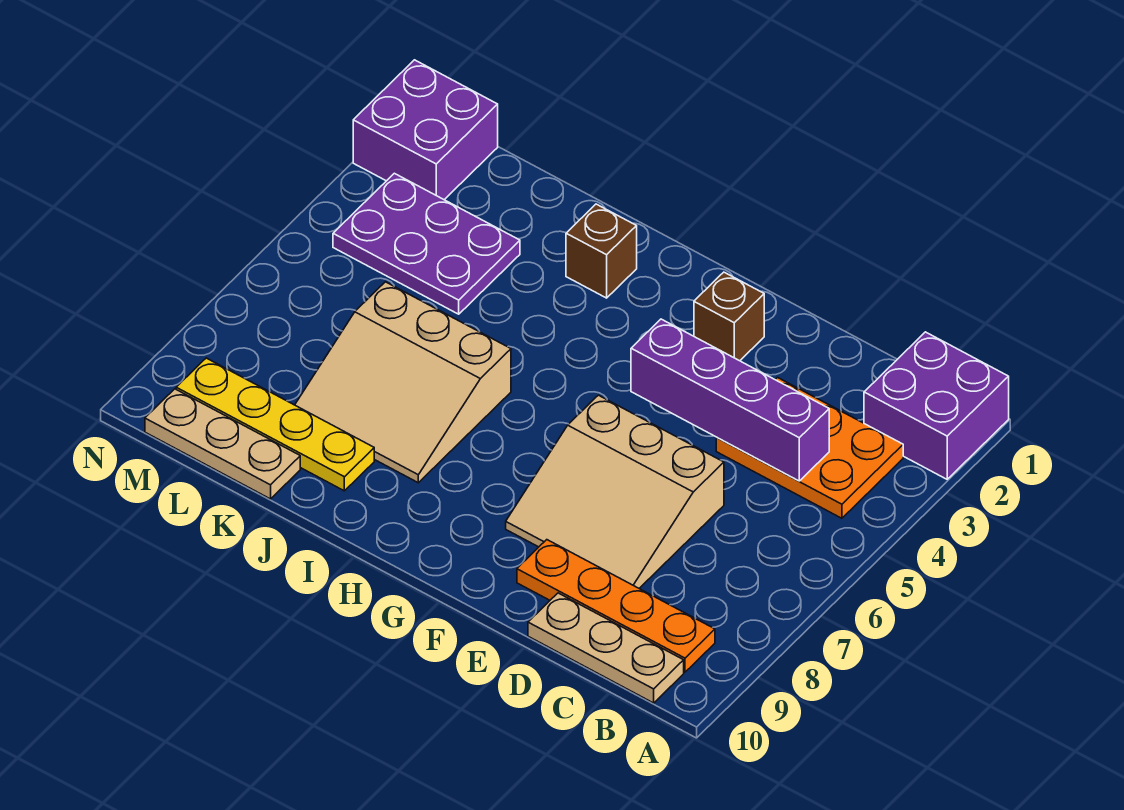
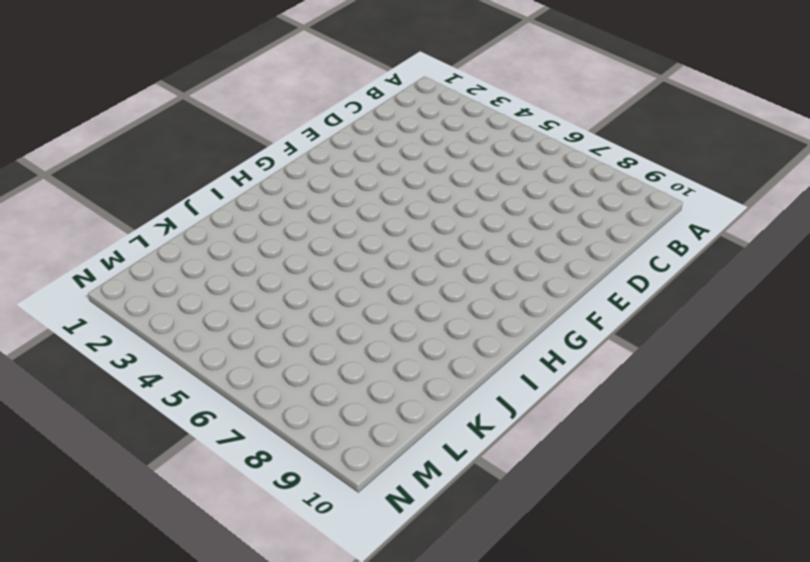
none -> purple brick A1:B2 level 1
none -> orange plate B3:D4 level 1
none -> orange plate B9:E9 level 1

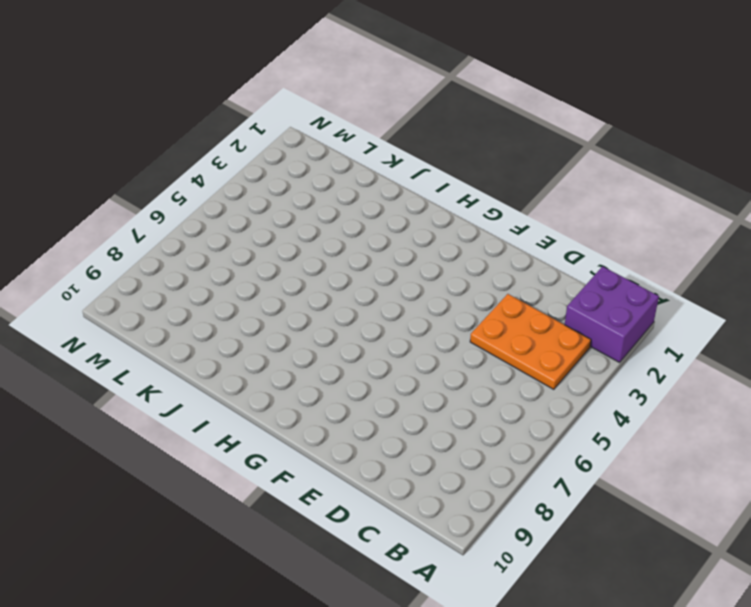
none -> orange plate B9:E9 level 1
none -> tan plate B10:D10 level 1
none -> tan slope D6:F8 level 1 top 6

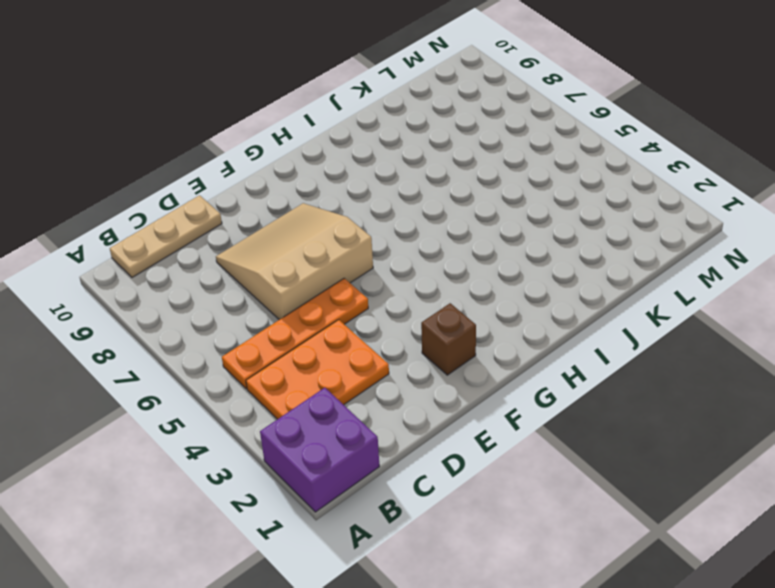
orange plate B5:E5 level 1 -> orange plate B9:E9 level 1
none -> brown brick I2 level 1
none -> tan slope I6:K8 level 1 top 6
none -> yellow plate J9:M9 level 1

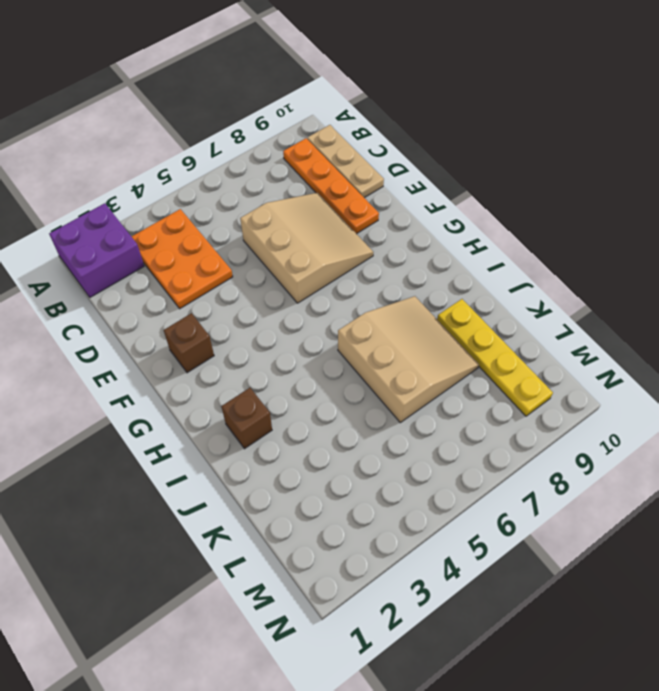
none -> purple plate K3:M4 level 1
none -> tan plate K10:M10 level 1
none -> purple brick M1:N2 level 1

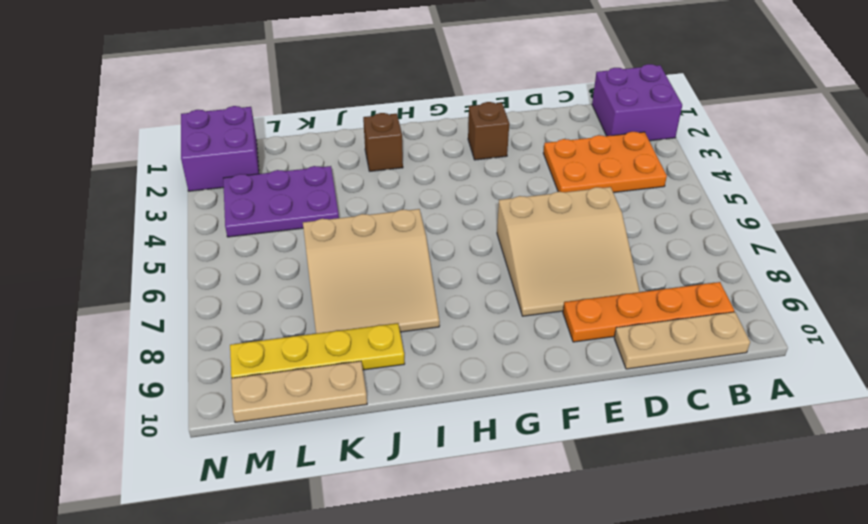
none -> purple brick C4:F4 level 2

